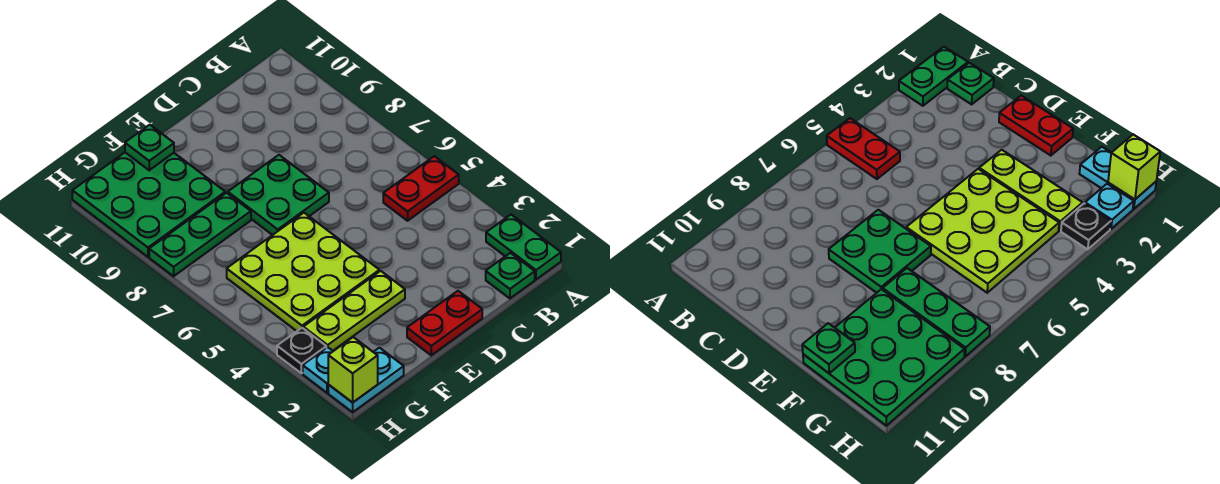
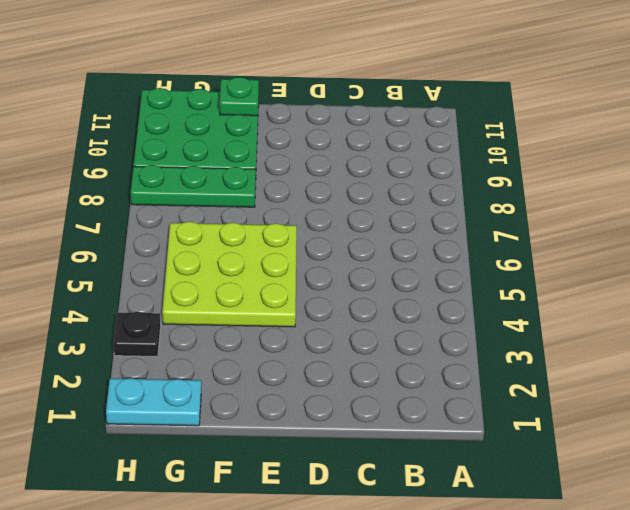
none -> green plate A1:A2 level 1
none -> red plate A5:B5 level 1
none -> green plate B1 level 1

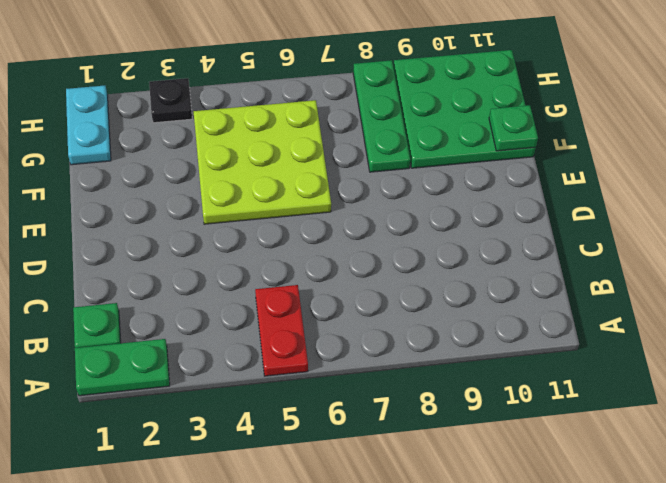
none -> red plate D1:E1 level 1
none -> green plate D7:E8 level 1
none -> lime plate E3:G3 level 1

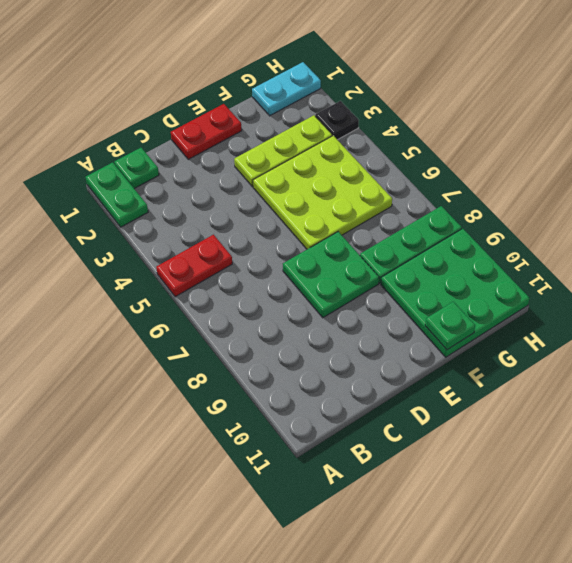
none -> cyan plate H2 level 1
none -> lime brick H1 level 2

